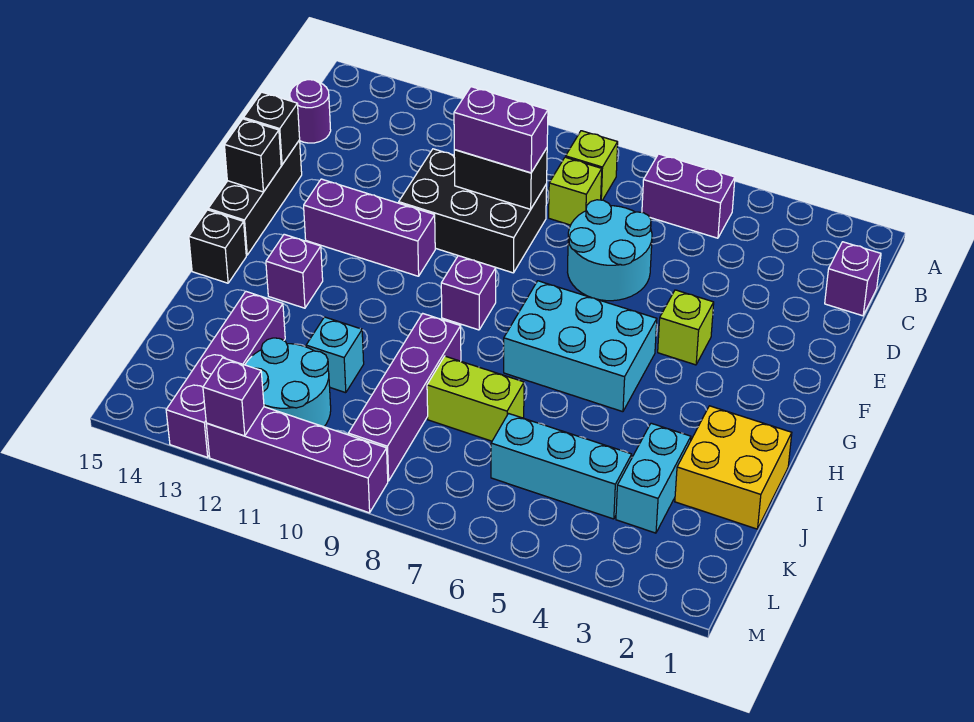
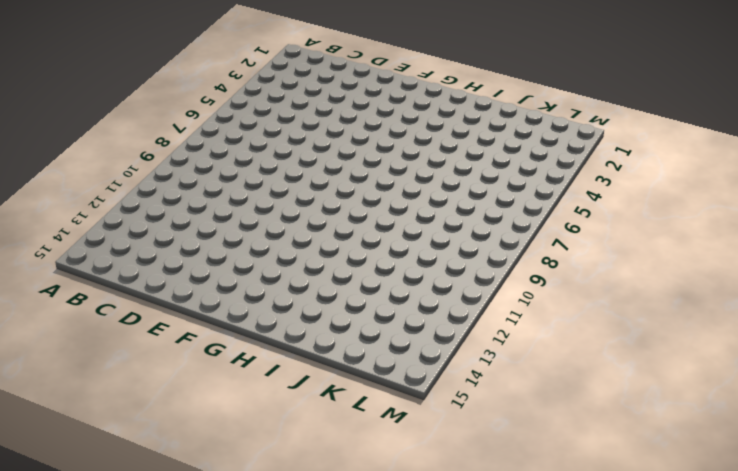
none -> purple brick B5:B6 level 1
none -> lime brick B8 level 1
none -> purple brick C1 level 1

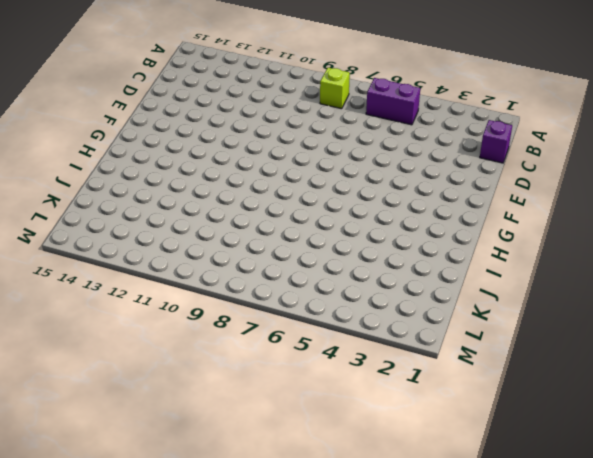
none -> lime brick C8 level 1
none -> purple round brick C15 level 1
none -> cyan round brick D6:E7 level 1

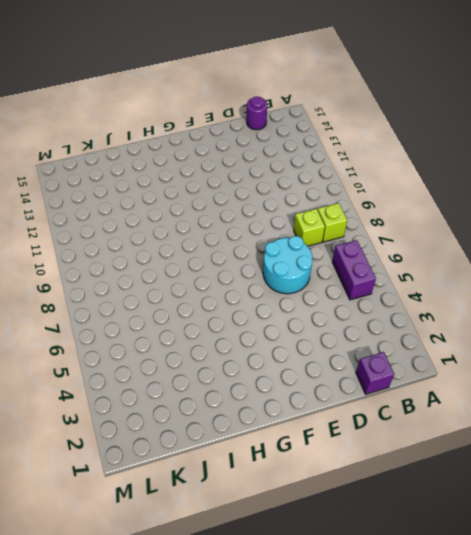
none -> black brick D9:E11 level 1
none -> black brick E15:G15 level 1
none -> lime brick F4 level 1

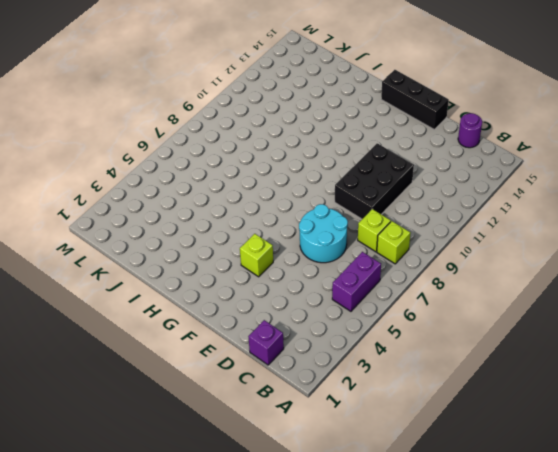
none -> purple brick F11:F13 level 1
none -> cyan brick G5:H7 level 1
none -> purple brick G9 level 1

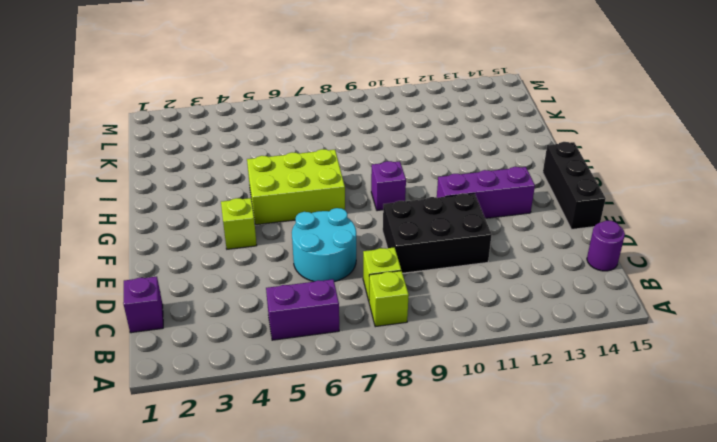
lime brick G5:H7 level 1 -> cyan brick G5:H7 level 1
none -> purple brick H13 level 1
none -> black brick H15 level 1
none -> yellow brick I1:J2 level 1

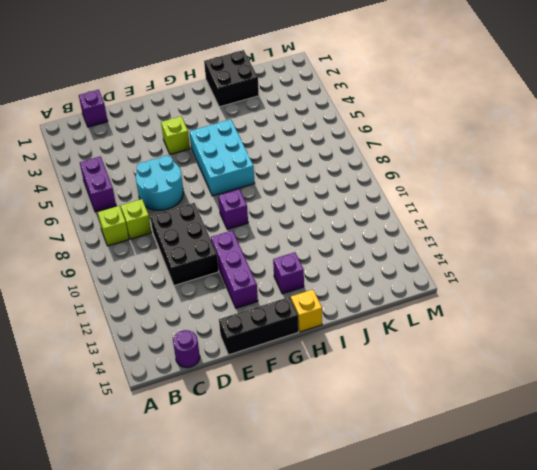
yellow brick H15 level 1 -> black brick H15 level 1
black brick I1:J2 level 1 -> yellow brick I1:J2 level 1
none -> purple brick I9:L9 level 1
none -> cyan brick J3:K3 level 1
none -> lime brick J7:J8 level 1

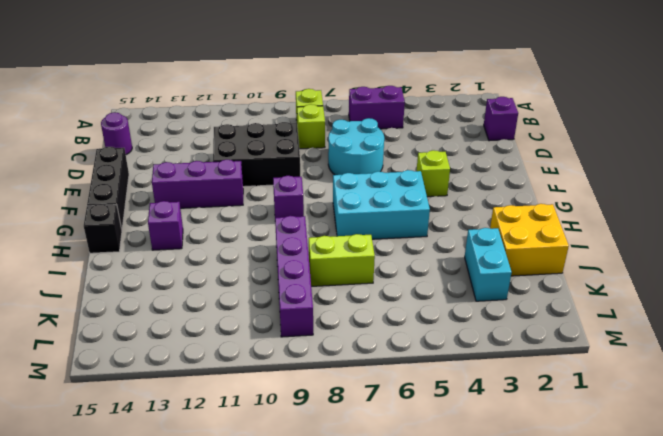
none -> cyan brick J11 level 1
none -> purple brick J13:M13 level 1
none -> cyan brick K4:K6 level 1

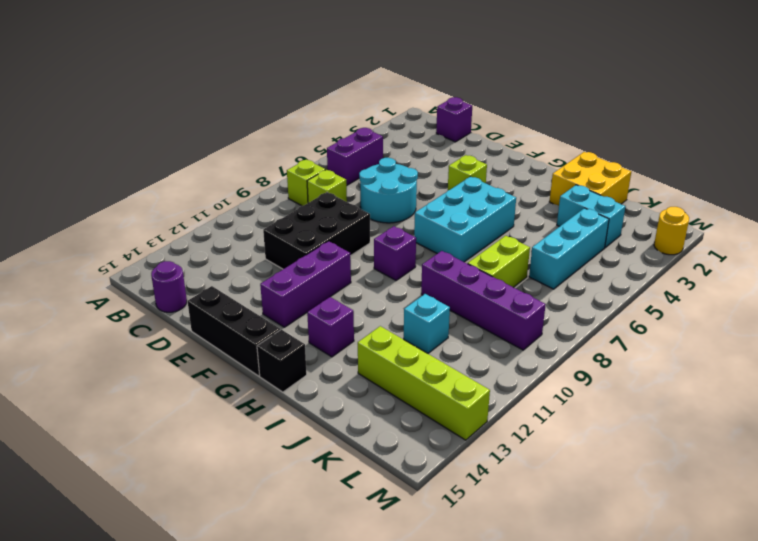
lime brick J13:M13 level 1 -> purple brick J13:M13 level 1
yellow round brick M2 level 1 -> none
none -> cyan round brick K11:L12 level 1
none -> purple brick M9:M12 level 1
none -> black brick D9:D10 level 2

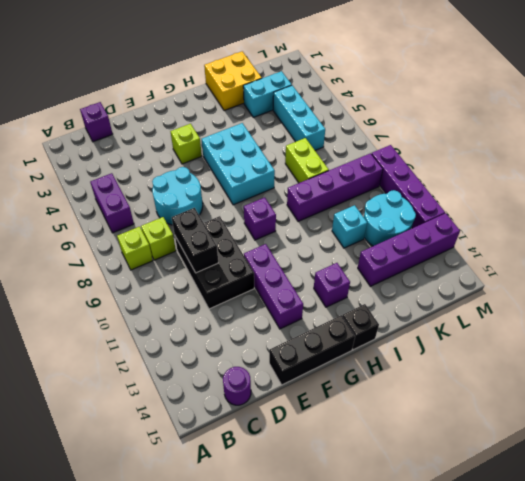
none -> black brick E15 level 2
none -> black brick F15 level 2
none -> purple brick M12 level 2

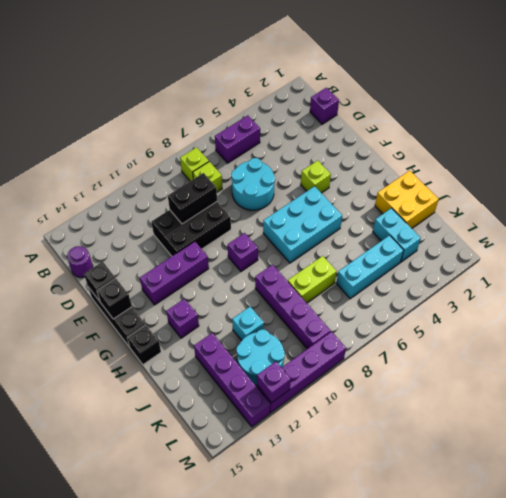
none -> purple brick D9:D10 level 3

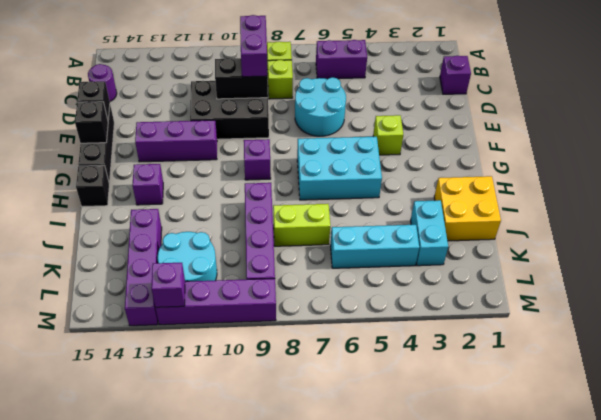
purple brick C9:D9 level 3 -> purple brick D9:D10 level 3
none -> cyan brick J11 level 1

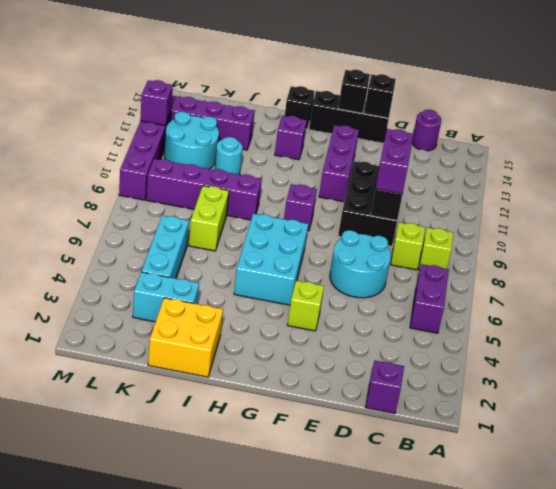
cyan round brick J11 level 1 -> cyan brick J11 level 1

